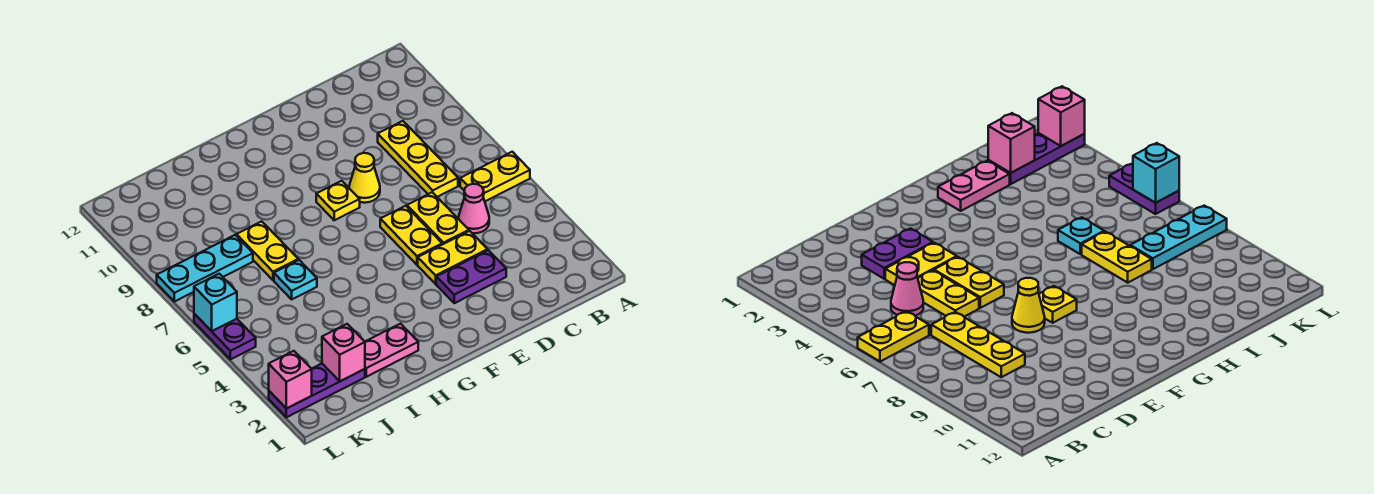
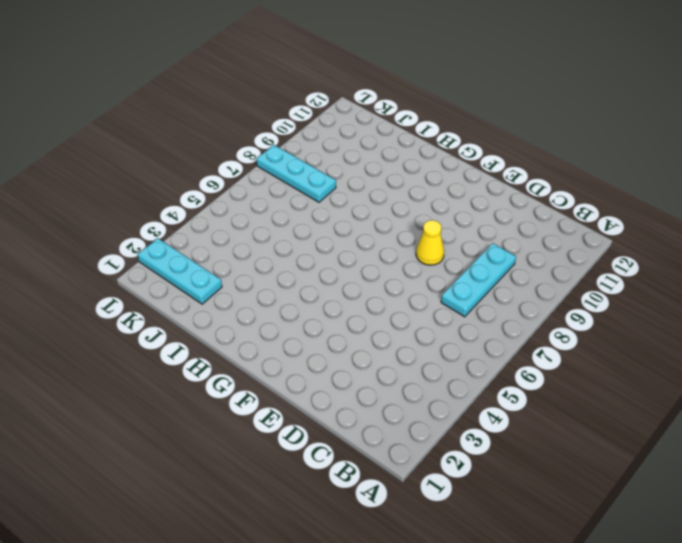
cyan plate C7:C9 level 1 -> yellow plate C7:C9 level 1
cyan plate J2:L2 level 1 -> purple plate J2:L2 level 1
none -> yellow plate A6:B6 level 1
none -> pink cone C5 level 1
none -> purple plate D3:E3 level 1

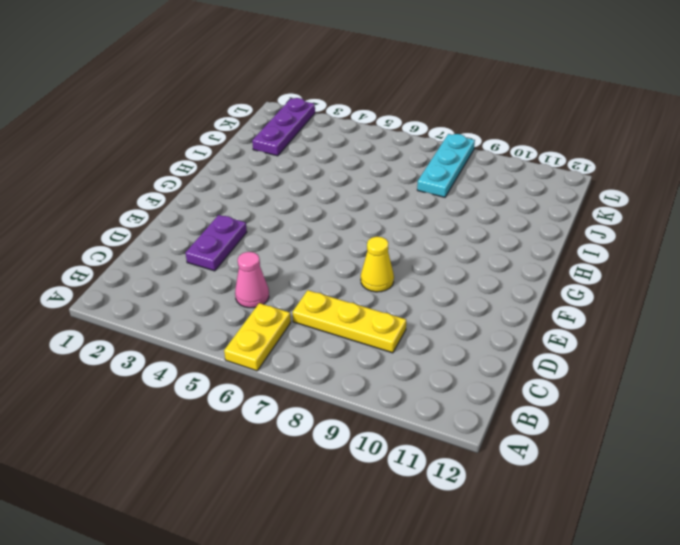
none -> yellow plate D4:E4 level 1
none -> yellow plate D5:D6 level 1
none -> yellow plate E5:E6 level 1

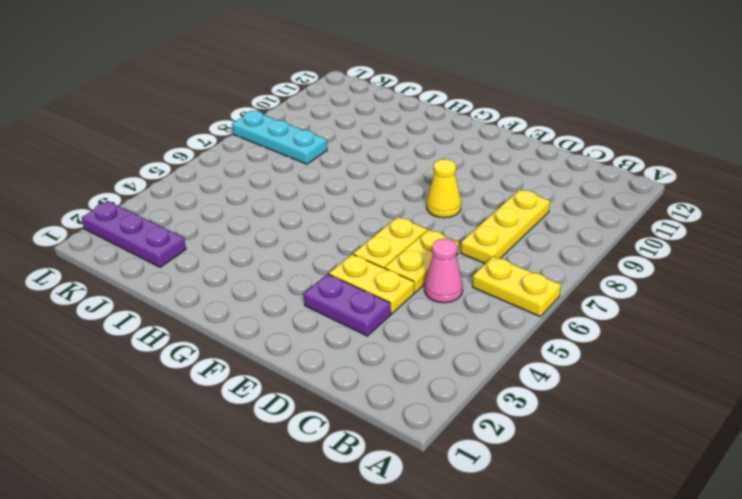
none -> yellow plate F8 level 1
none -> pink plate H2:I2 level 1
none -> cyan plate I6 level 1

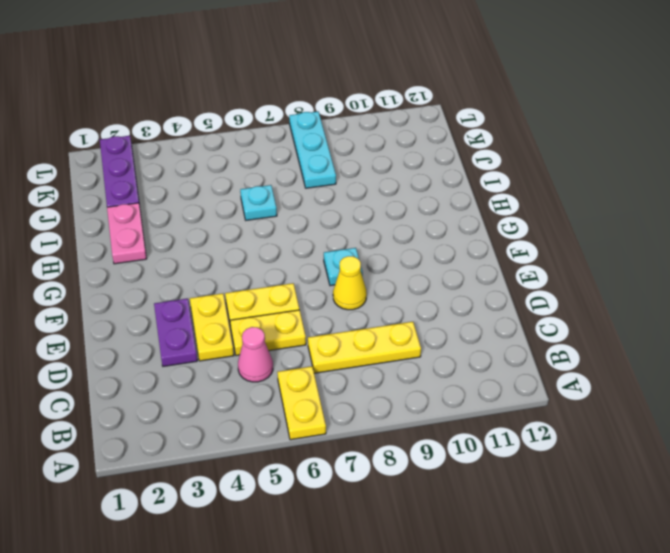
cyan plate F8 level 1 -> yellow plate F8 level 1
none -> yellow plate I7:I8 level 1
none -> purple plate L5:L6 level 1
none -> pink brick J2 level 2

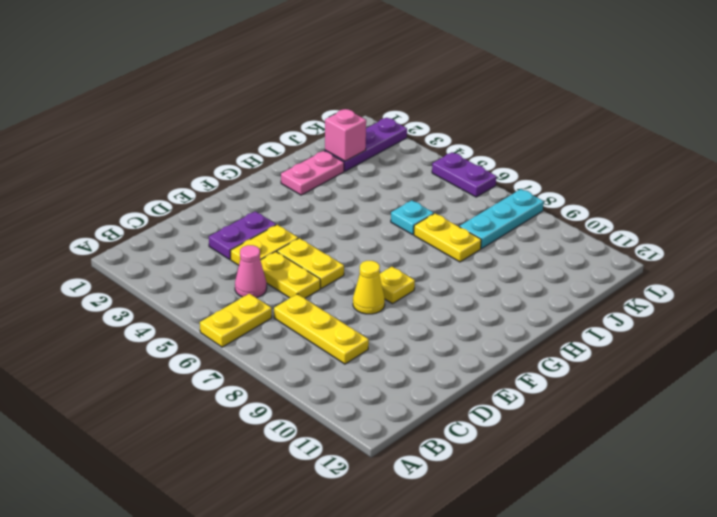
none -> pink brick L2 level 2
none -> cyan brick L6 level 2

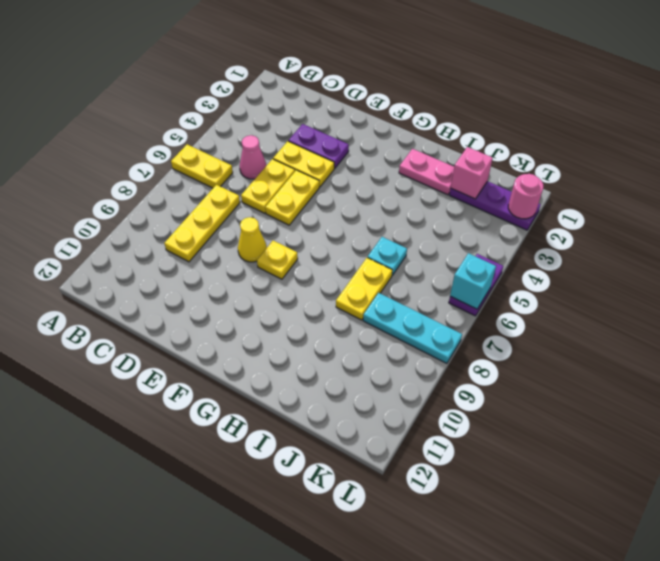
pink round brick L2 level 2 -> pink brick L2 level 2

